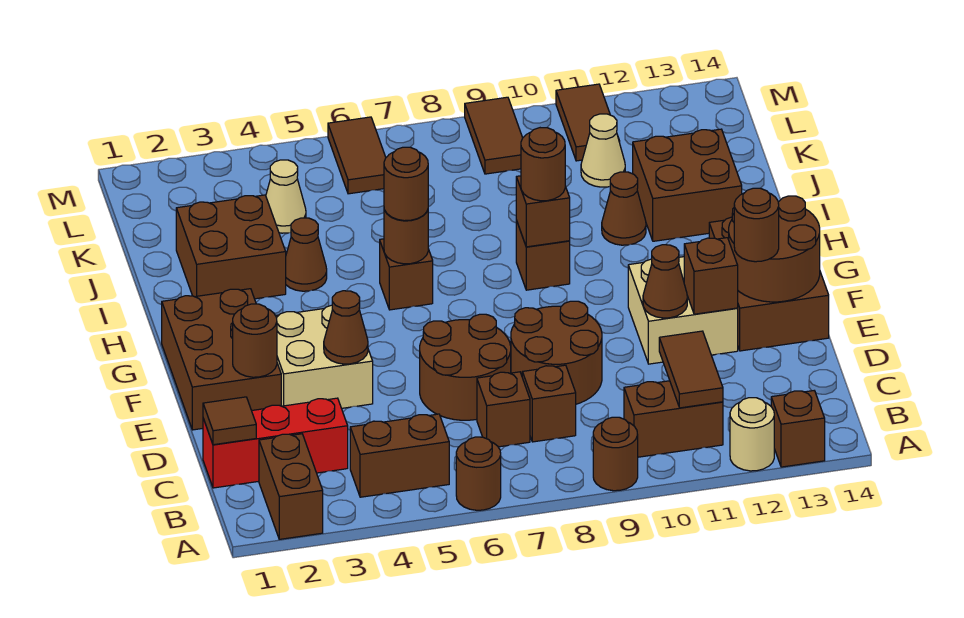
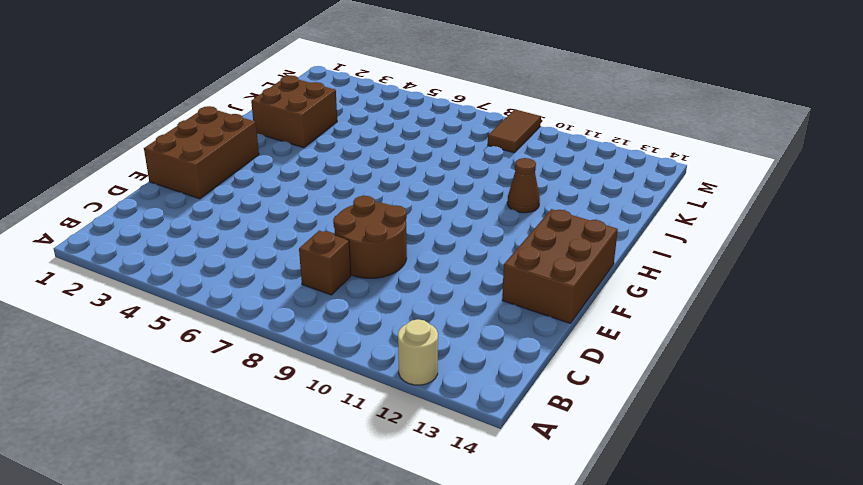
none -> brown brick A2:B2 level 1
none -> brown round brick A6 level 1
none -> brown round brick A9 level 1
none -> brown brick A13 level 1

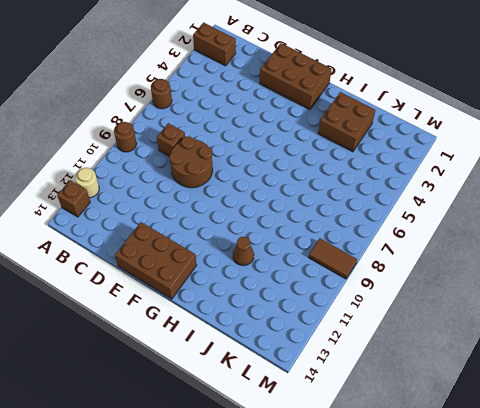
none -> brown brick B4:B5 level 1
none -> brown brick B10:B11 level 1
none -> red brick C1:C3 level 1
none -> brown brick C7 level 1

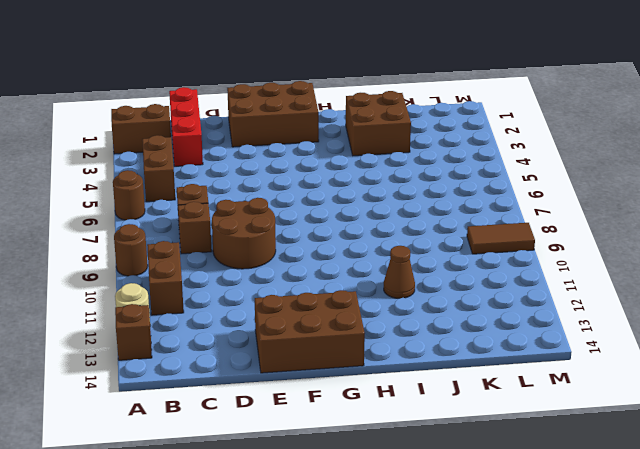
none -> brown round brick D6:E7 level 1
none -> tan brick E3:F4 level 1
none -> tan brick E11:F12 level 1
none -> brown brick H6 level 1

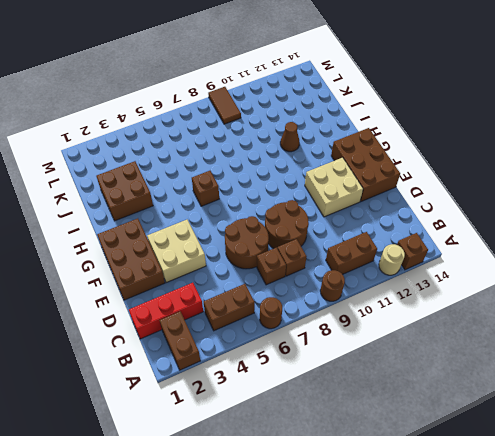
none -> brown brick H9 level 1
none -> brown cone I4 level 1
none -> brown brick I12:J13 level 1
none -> tan cone K4 level 1

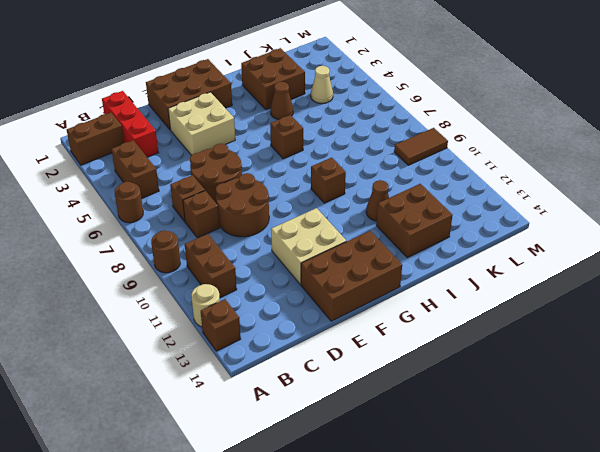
none -> tan cone K11 level 1
none -> brown tile L6:M6 level 1
none -> brown tile L11:M11 level 1
none -> brown tile B11:C11 level 2

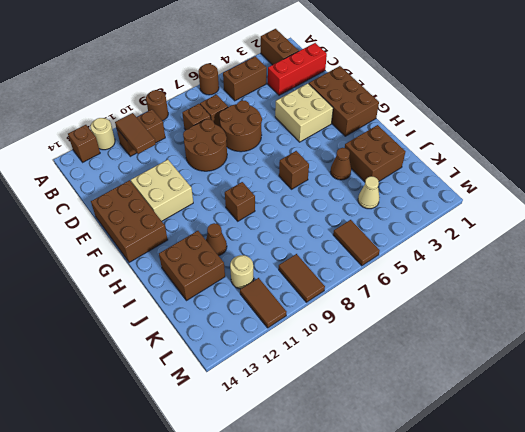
tan round brick K11 level 1 -> tan cone K11 level 1
none -> brown tile C1 level 2
none -> brown round brick E2 level 2
none -> brown cone E4 level 2
none -> brown cone E11 level 2

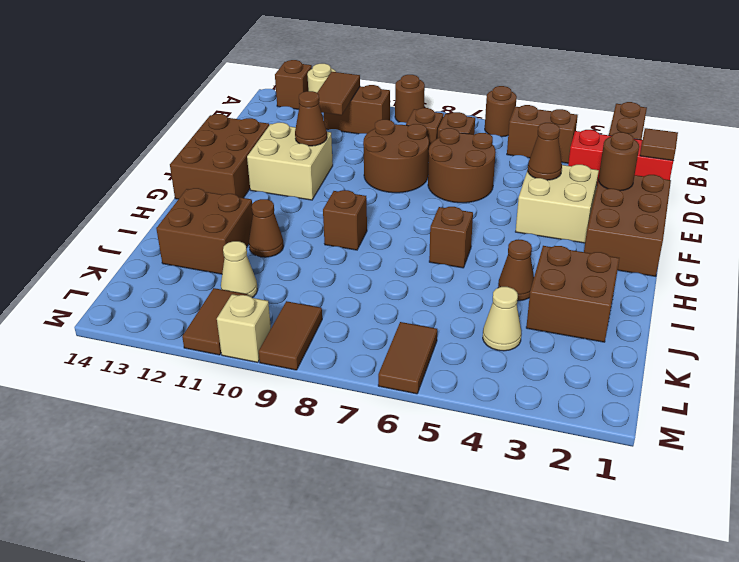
tan brick M10 level 1 -> none
none -> brown brick E12 level 2
none -> brown round brick E13:F14 level 2
none -> brown round brick H6 level 2
none -> brown brick H9 level 2

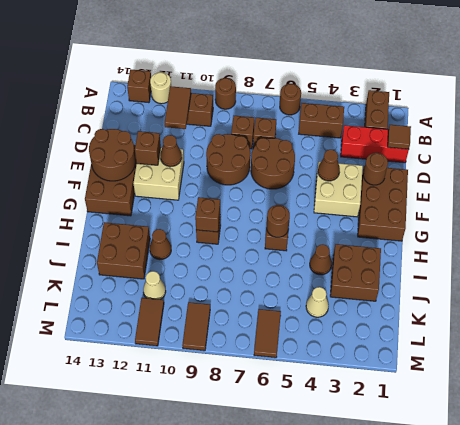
none -> brown round brick E13 level 3
none -> brown round brick H6 level 3
none -> brown round brick H9 level 3

